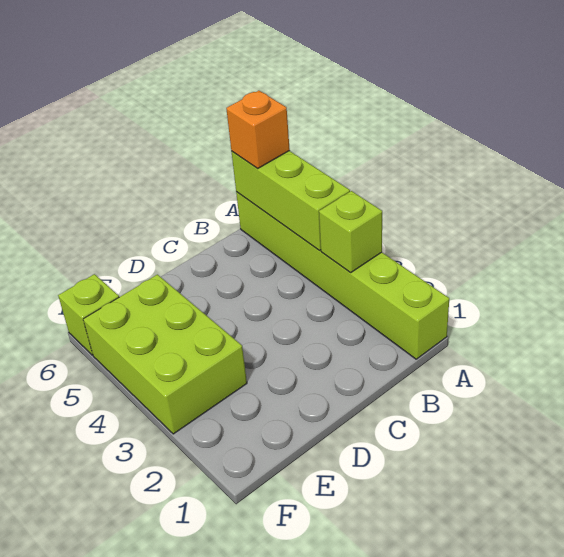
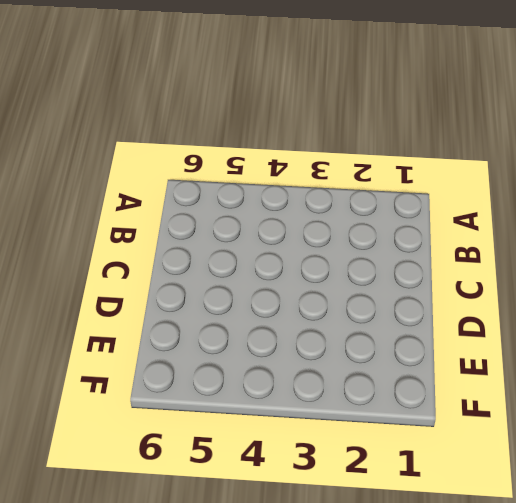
none -> lime brick A1:A6 level 1
none -> lime brick E3:F5 level 1

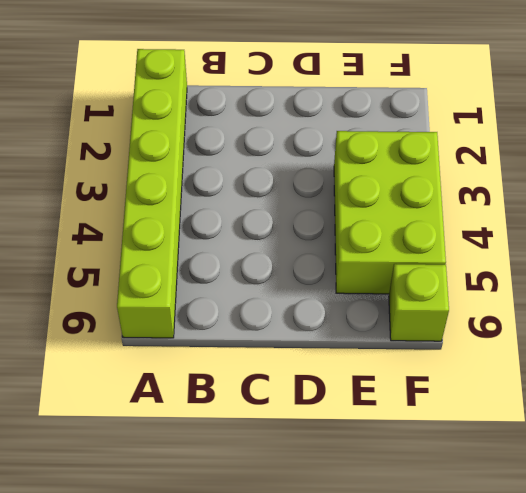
none -> lime brick A3 level 2
none -> lime brick A4:A6 level 2

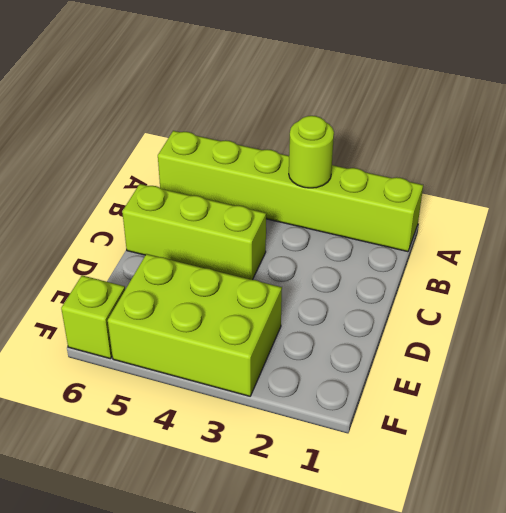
lime round brick A3 level 2 -> lime brick A3 level 2
lime brick C4:C6 level 1 -> lime brick A4:A6 level 2
none -> orange brick A6 level 3

